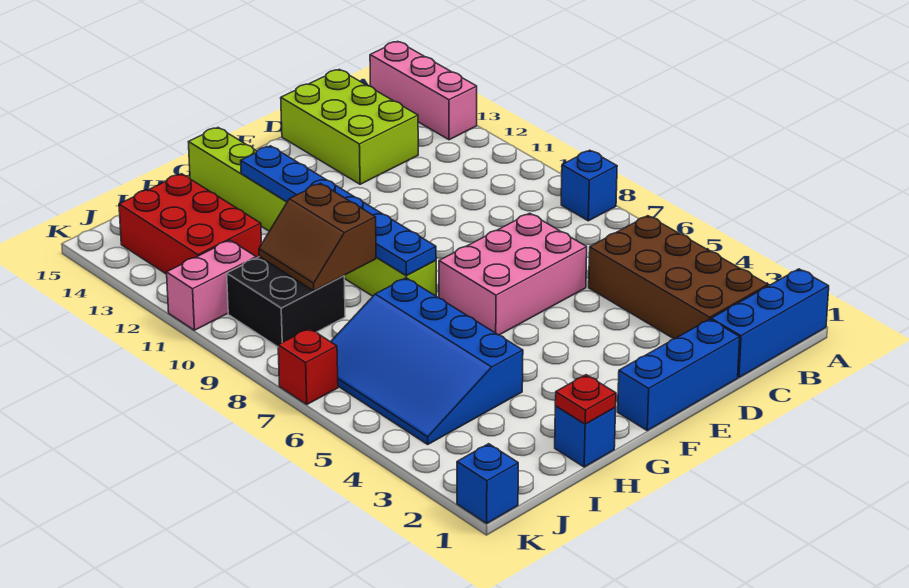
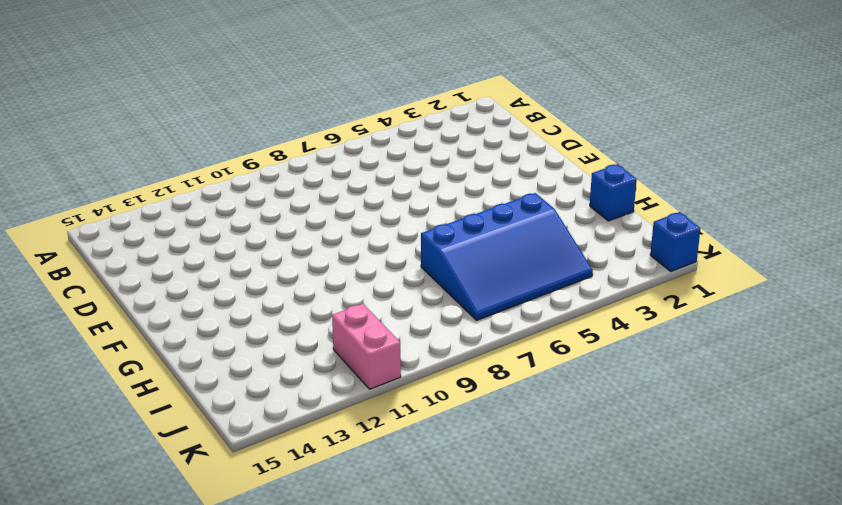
none -> blue brick A1:C1 level 1
none -> blue brick A8 level 1
none -> pink brick A13:A15 level 1

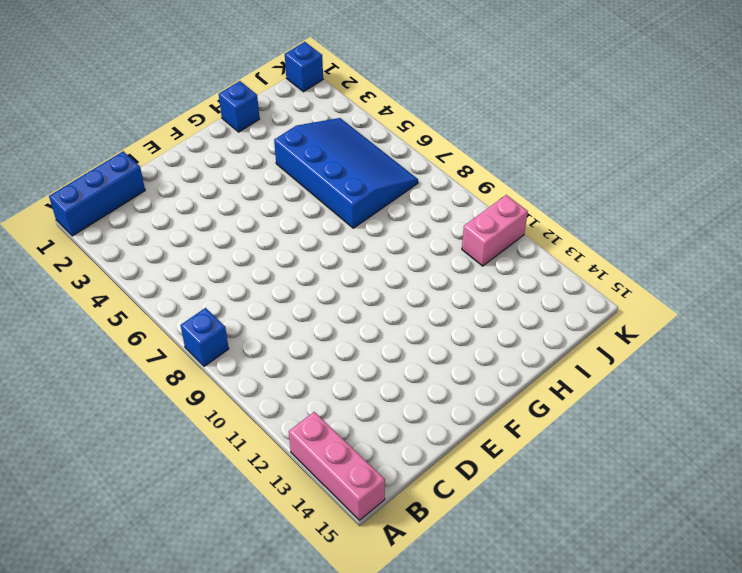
none -> brown brick B2:C5 level 1
none -> lime brick C13:D15 level 1
none -> blue brick D1:F1 level 1

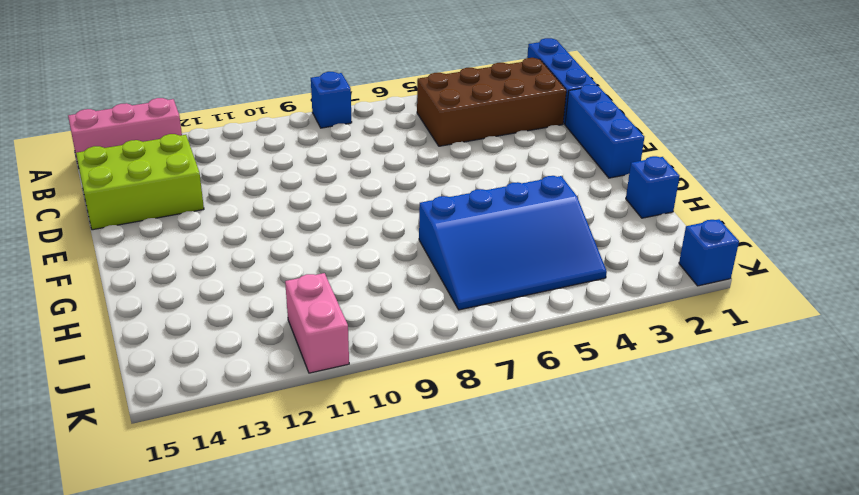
none -> pink brick D6:F7 level 1
none -> lime brick G8:G15 level 1
none -> black brick I9:J10 level 1

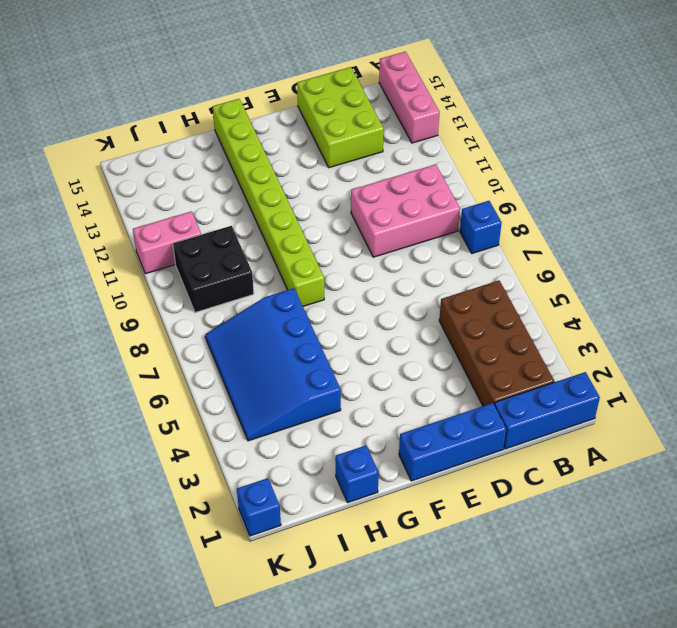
pink brick B9:D10 level 1 -> pink brick D6:F7 level 1
none -> red brick I12:J14 level 1
none -> red brick K7 level 1
none -> blue plate G8:G13 level 2

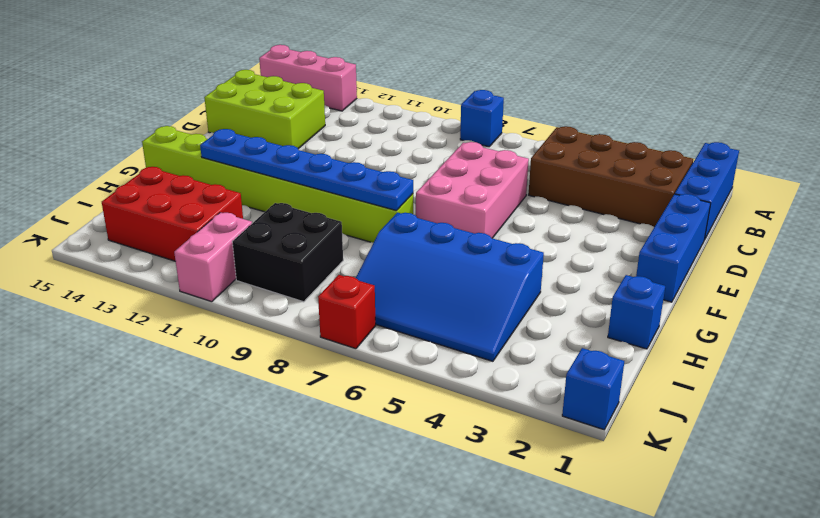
none -> red plate H1 level 2
none -> brown slope H9:I10 level 2 top H

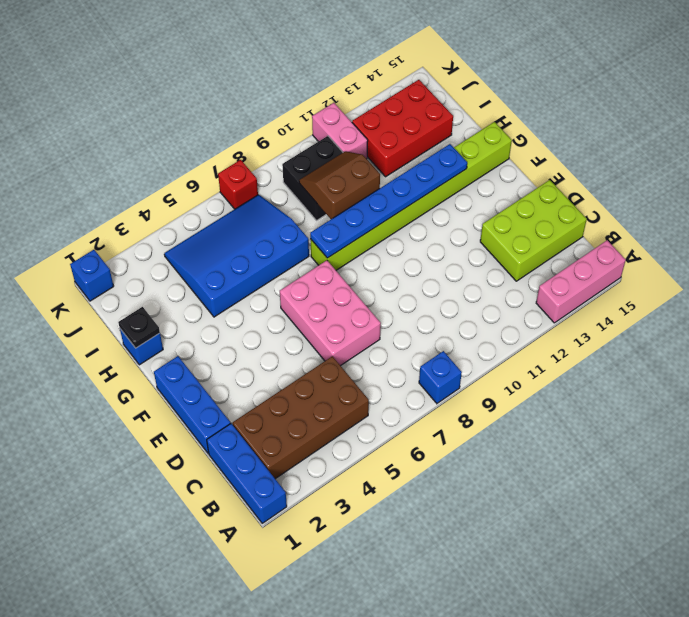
black plate H1 level 2 -> red plate H1 level 2

